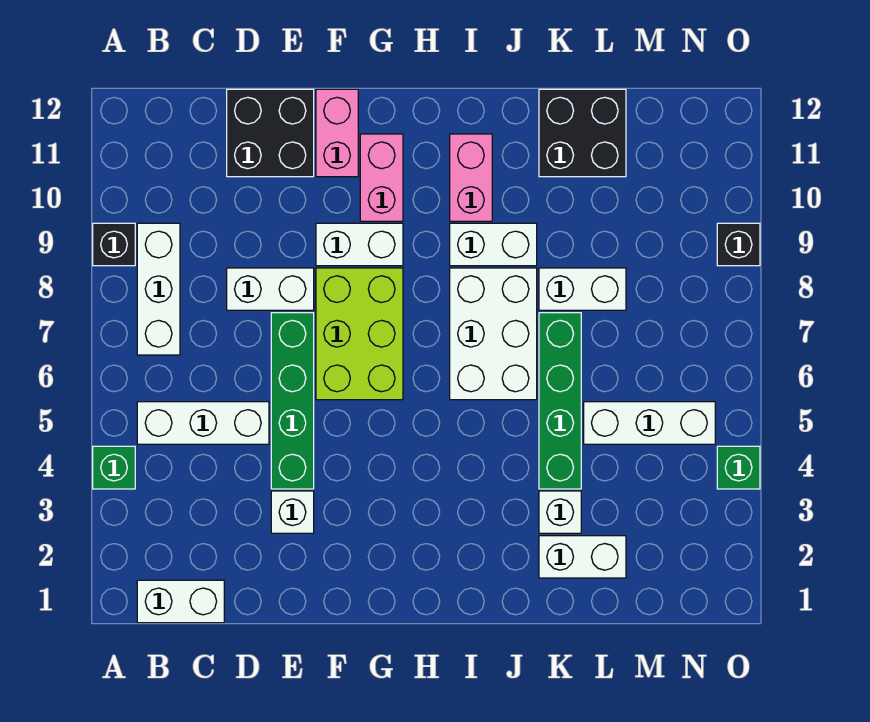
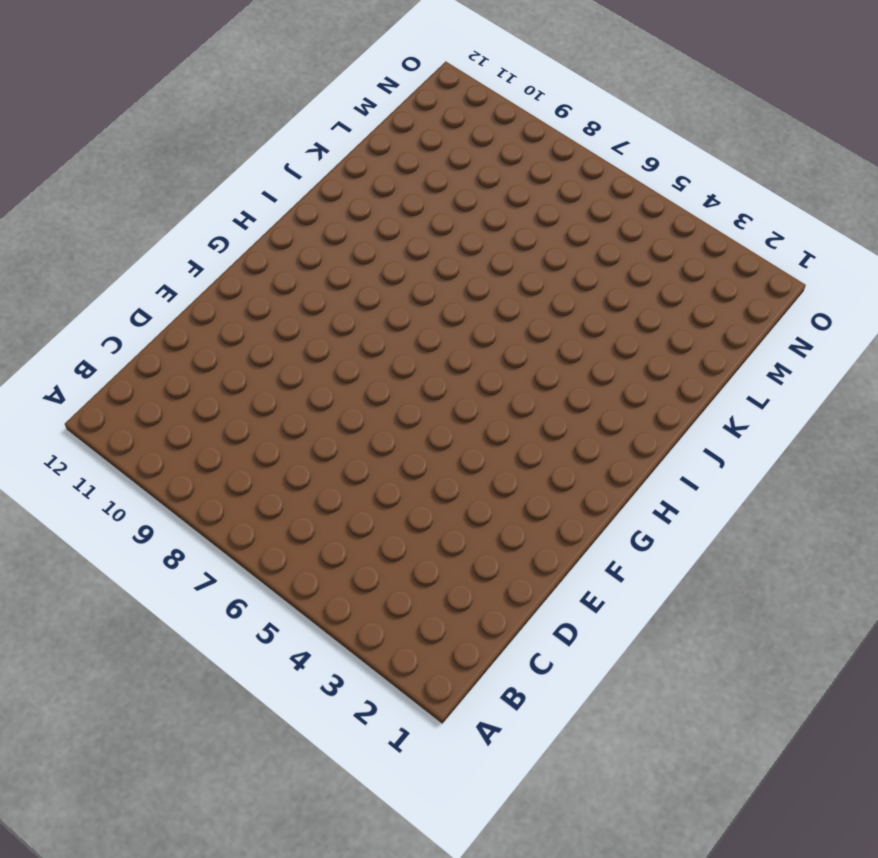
none -> green brick A4 level 1
none -> black brick A9 level 1
none -> white brick B1:C1 level 1

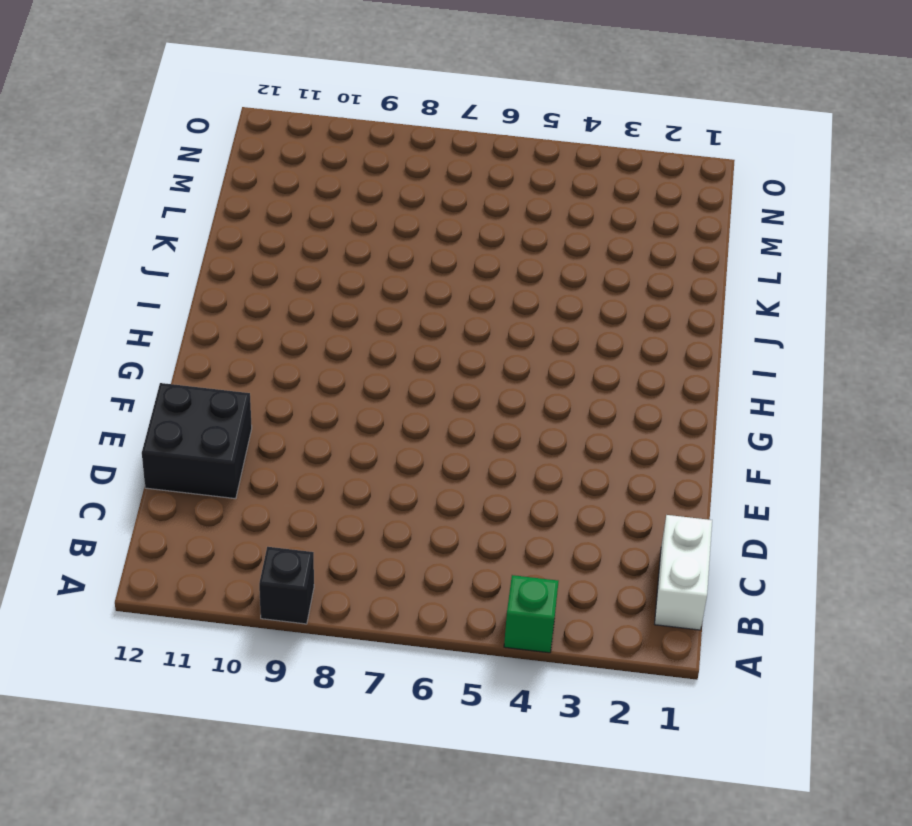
none -> white brick B5:D5 level 1
none -> white brick B7:B9 level 1
none -> white brick D8:E8 level 1

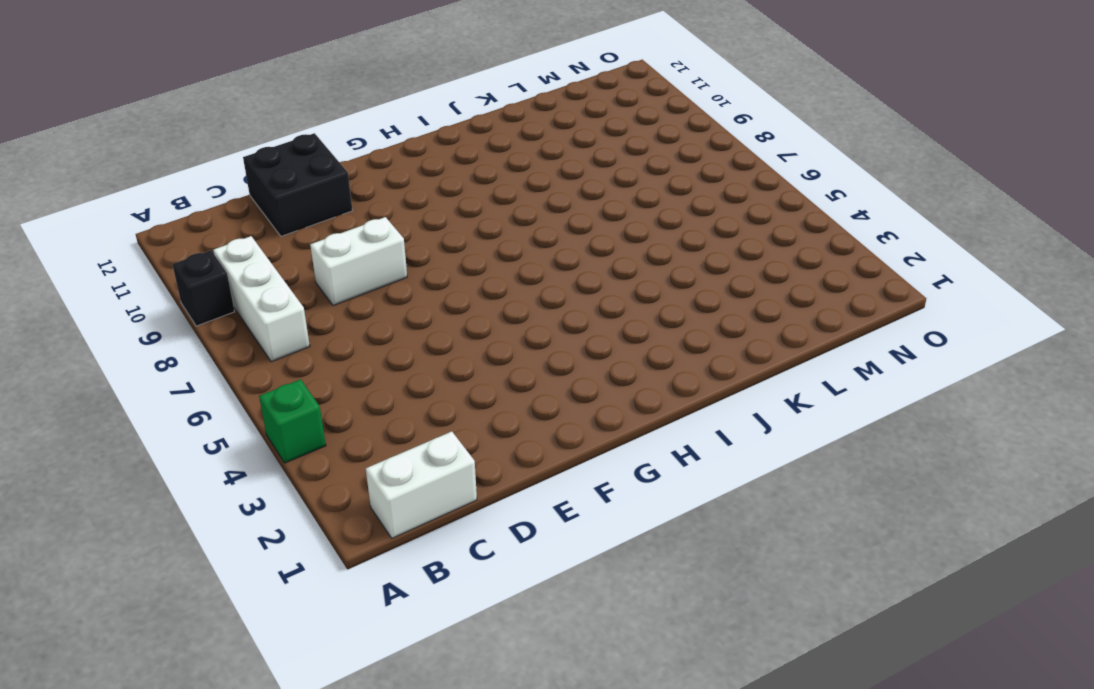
none -> white brick B5:D5 level 1
none -> white brick E3 level 1
none -> green brick E4:E7 level 1

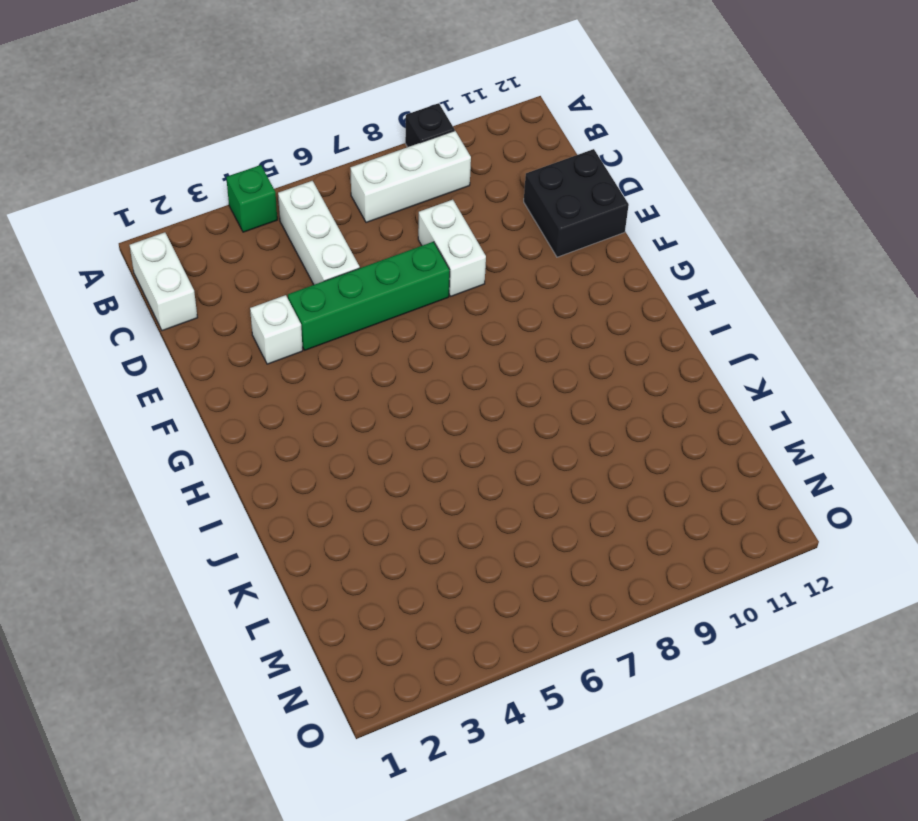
none -> lime brick F6:G8 level 1
none -> white brick F9:G9 level 1
none -> pink brick F11:F12 level 1

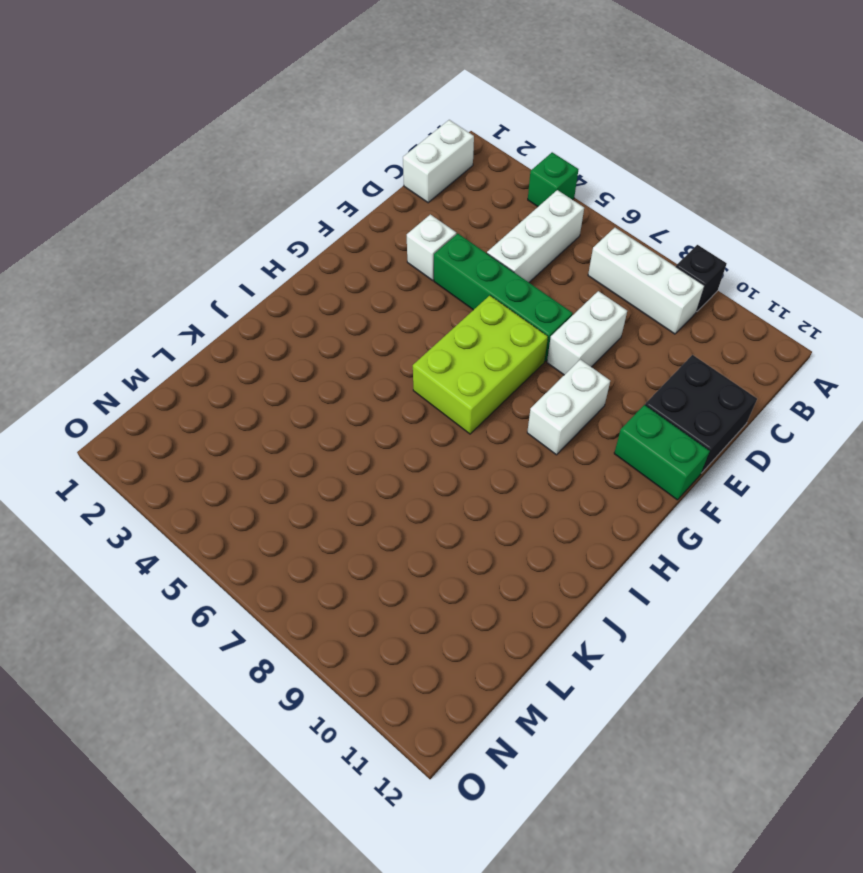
lime brick F6:H7 level 1 -> lime brick F6:G8 level 1
green brick F11:F12 level 1 -> pink brick F11:F12 level 1
none -> pink brick G10:G11 level 1
none -> white brick I6:J8 level 1
none -> white brick I9:J9 level 1

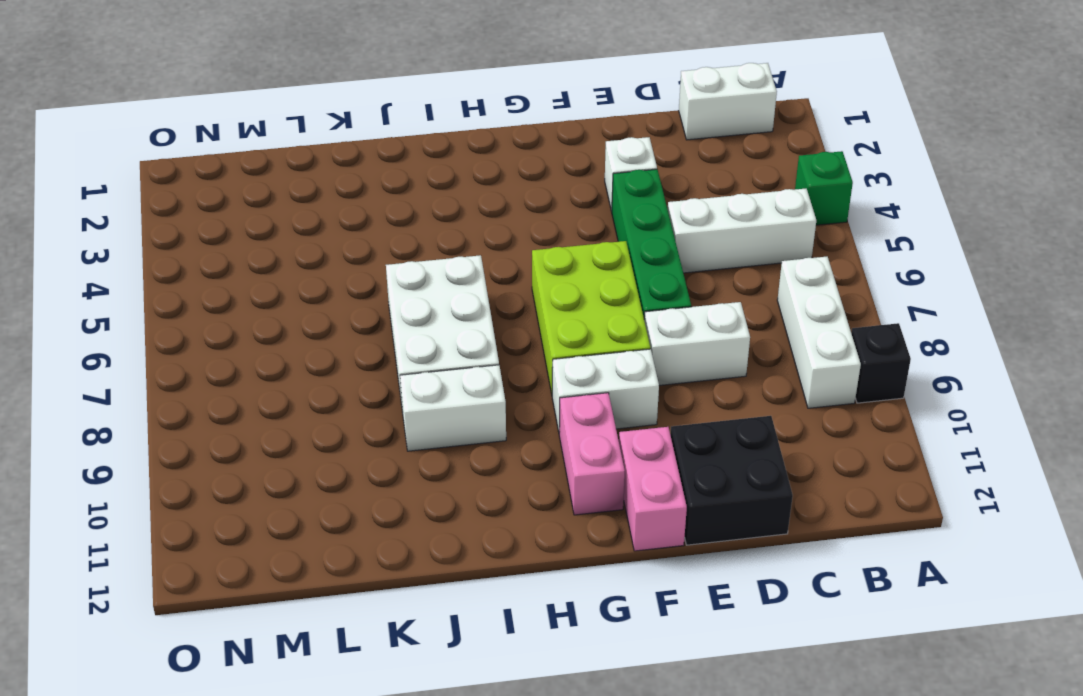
none -> pink brick I10:I11 level 1
none -> white brick K2:L2 level 1
none -> white brick K3 level 1

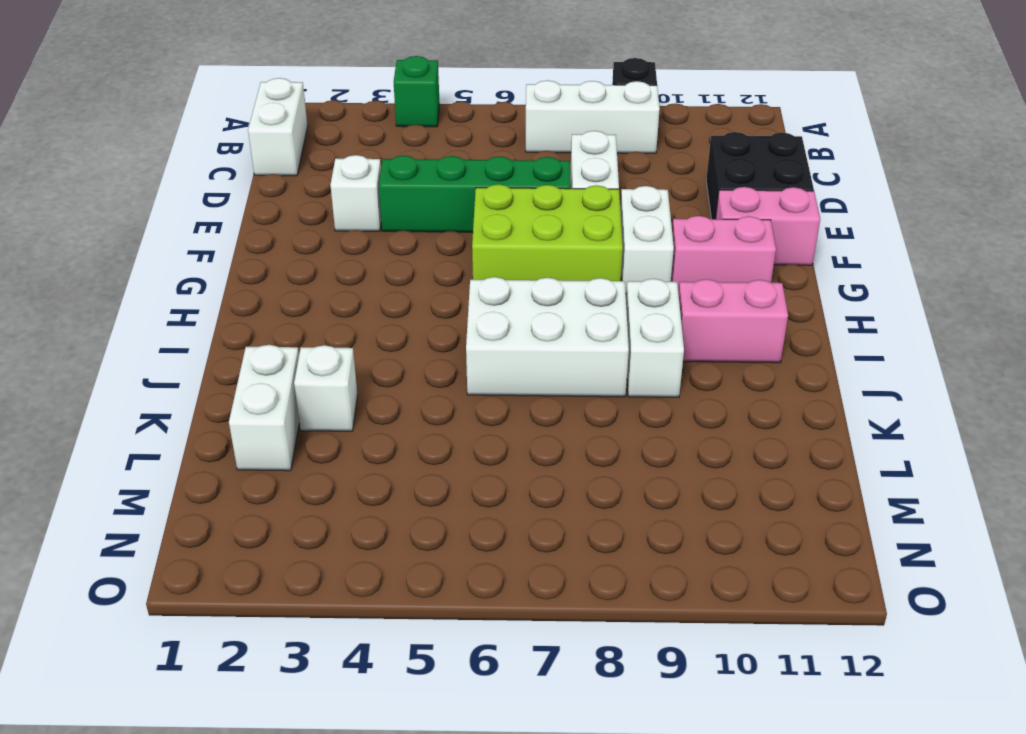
none -> white brick B5:D5 level 1
none -> green brick K4:K7 level 1
none -> white brick K8:L8 level 1

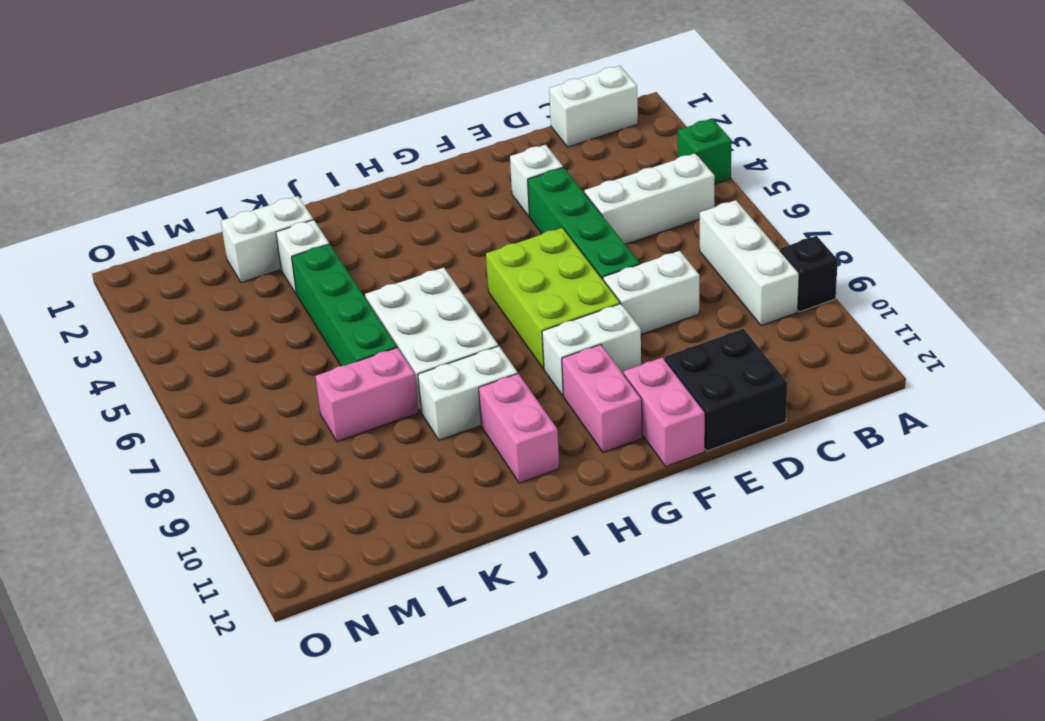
pink brick K8:L8 level 1 -> white brick K8:L8 level 1
none -> black brick K11:L12 level 1
none -> white brick L5:N5 level 1
none -> green brick O4 level 1

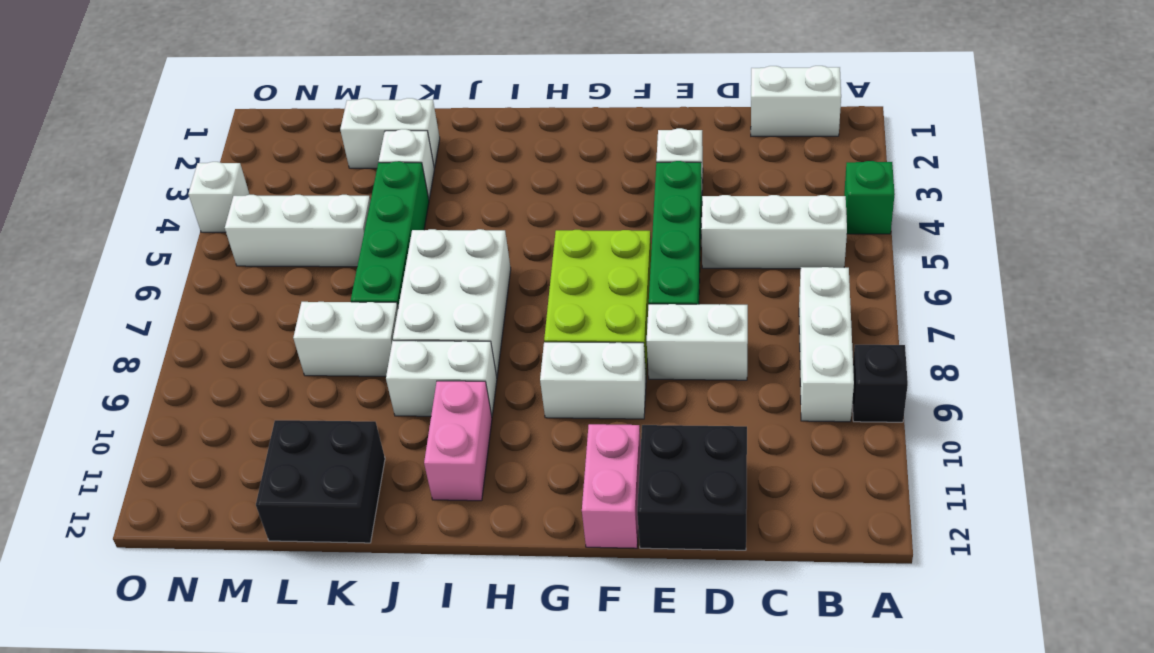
white brick O4 level 1 -> green brick O4 level 1
none -> pink brick G10:G11 level 1
none -> black brick O9 level 1

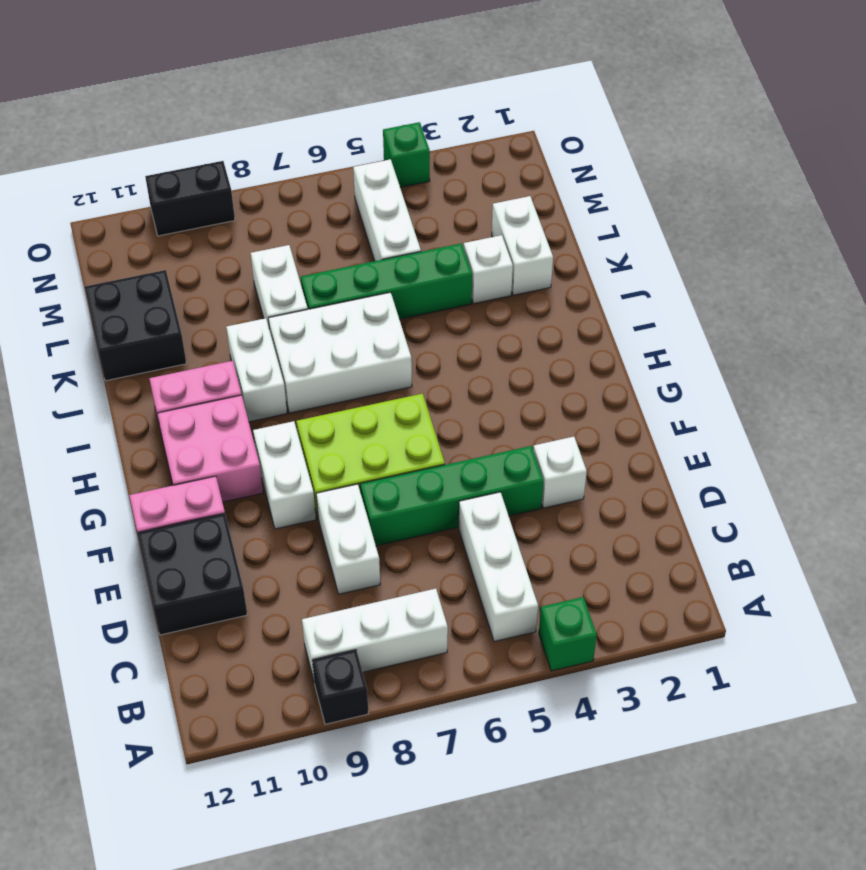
pink brick G10:H11 level 1 -> pink brick G10:G11 level 1
black brick O9:O10 level 1 -> black brick O9 level 1
none -> white brick B1:C1 level 1

